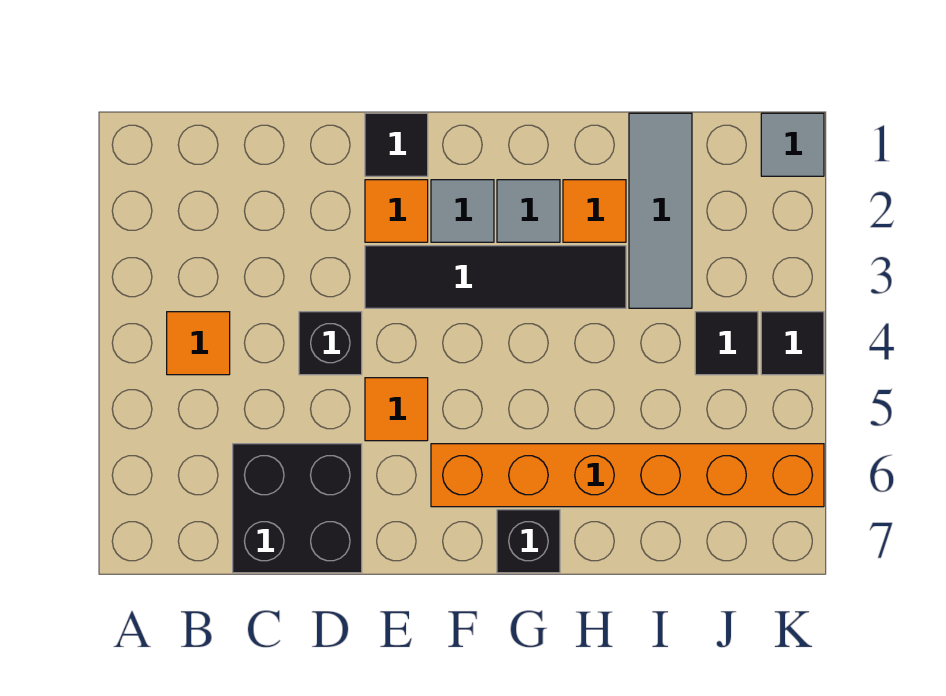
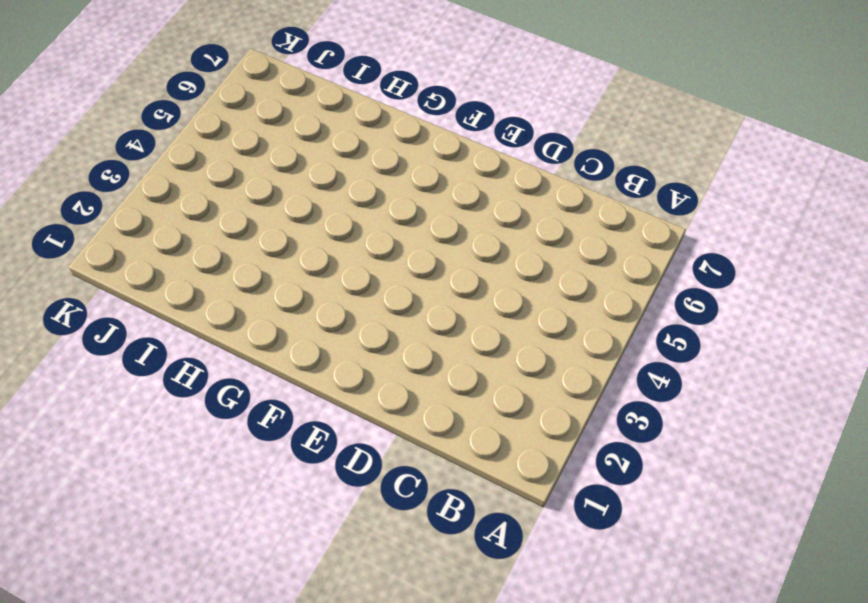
none -> orange tile B4 level 1
none -> black brick C6:D7 level 1
none -> black brick D4 level 1

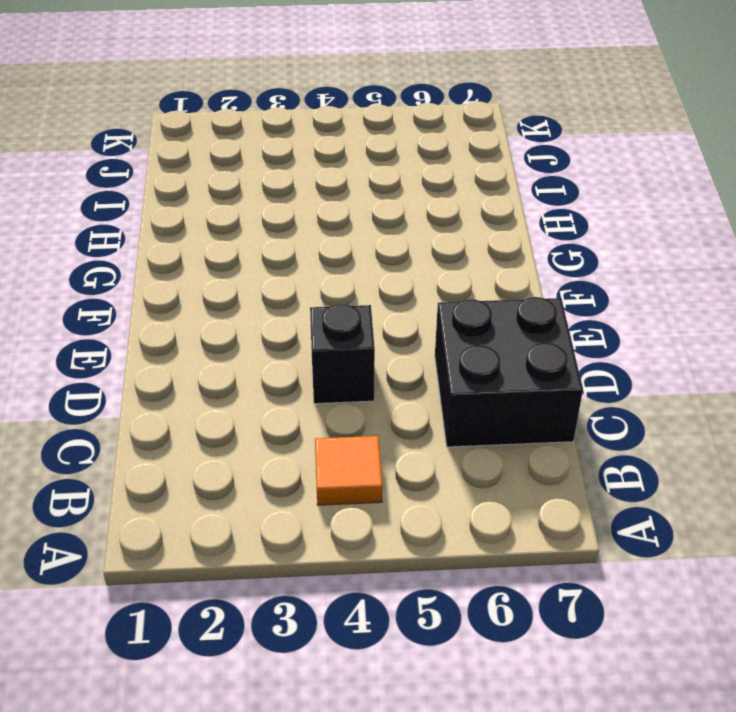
none -> black tile E1 level 1
none -> orange tile E2 level 1
none -> black tile E3:H3 level 1

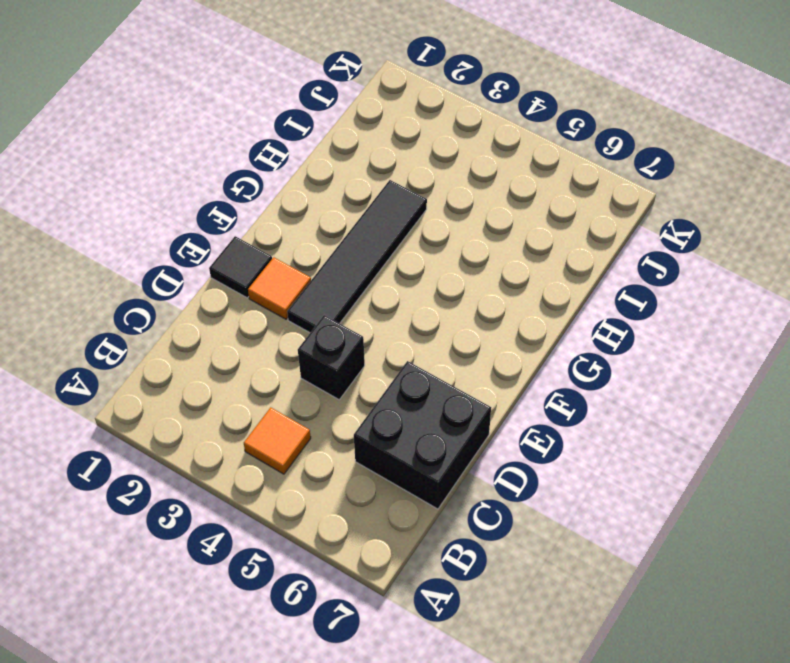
none -> orange tile E5 level 1
none -> grey tile F2 level 1
none -> orange brick F6:K6 level 1

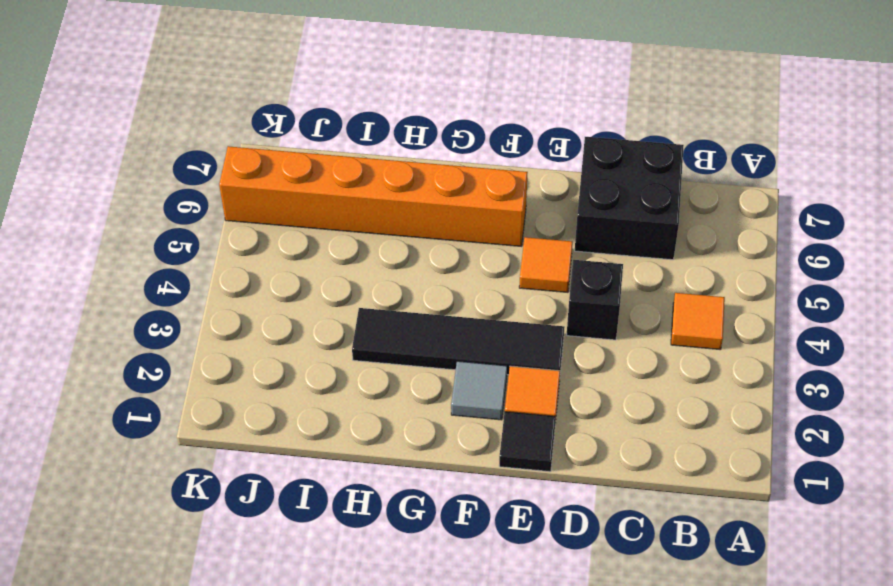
none -> grey tile G2 level 1
none -> black brick G7 level 1
none -> orange tile H2 level 1

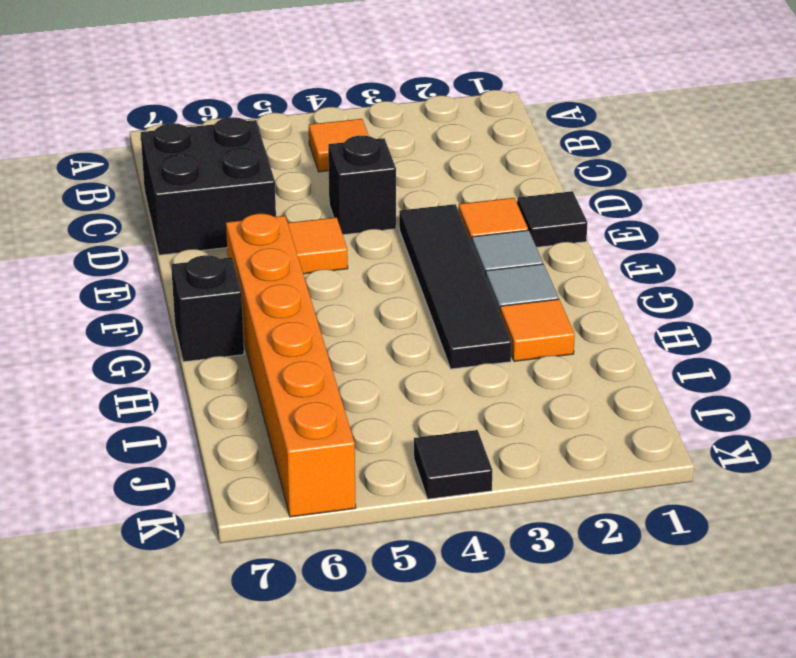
none -> grey tile I1:I3 level 1
none -> black tile J4 level 1
none -> grey tile K1 level 1

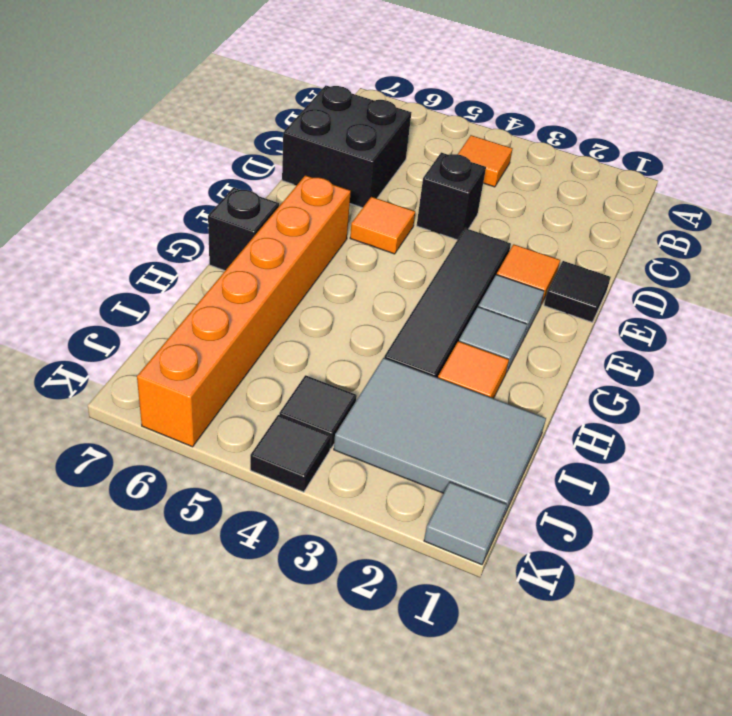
grey tile I1:J3 level 1 -> grey tile I1:I3 level 1

